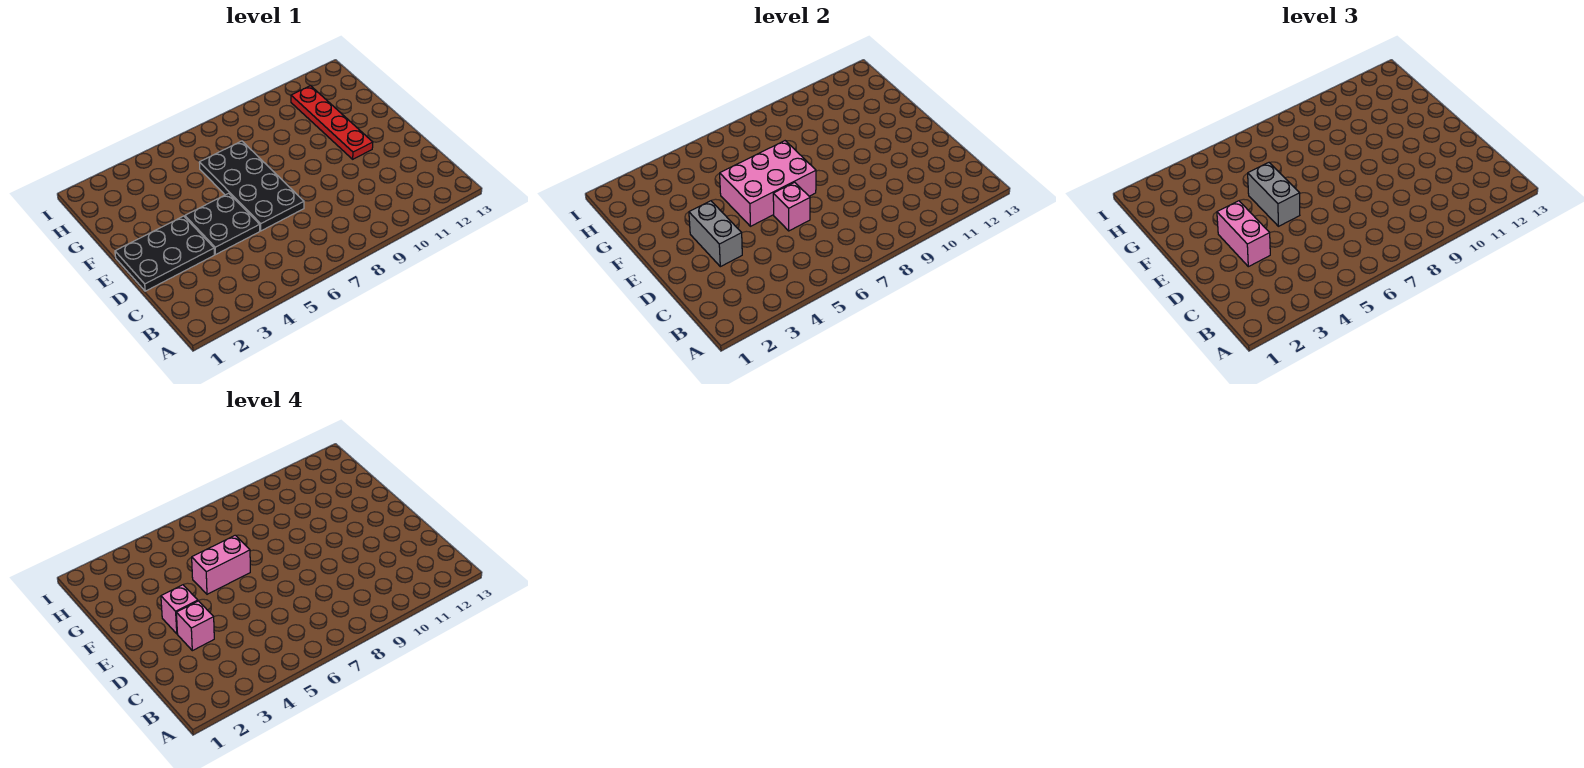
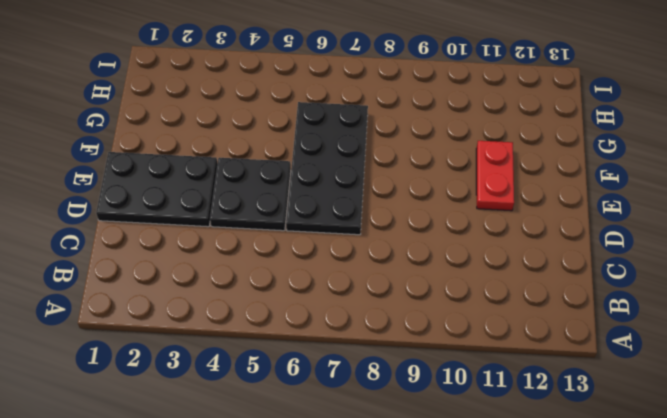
red plate E11:F11 level 1 -> red plate E11:H11 level 1
none -> grey brick D3:E3 level 2
none -> pink brick D6 level 2
none -> pink brick E5:F7 level 2

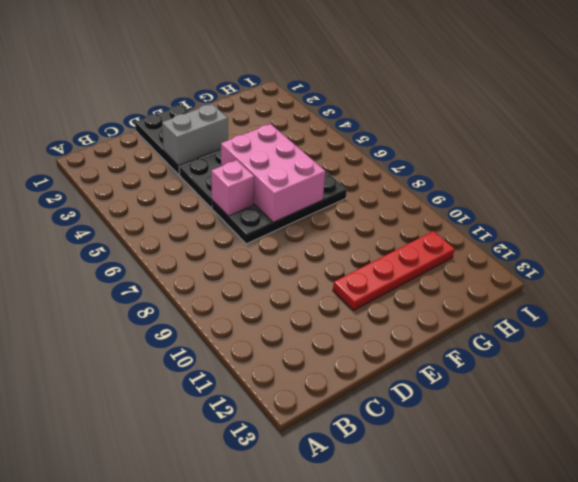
none -> pink brick D3:E3 level 3
none -> grey brick E5:F5 level 3
none -> pink brick D3 level 4

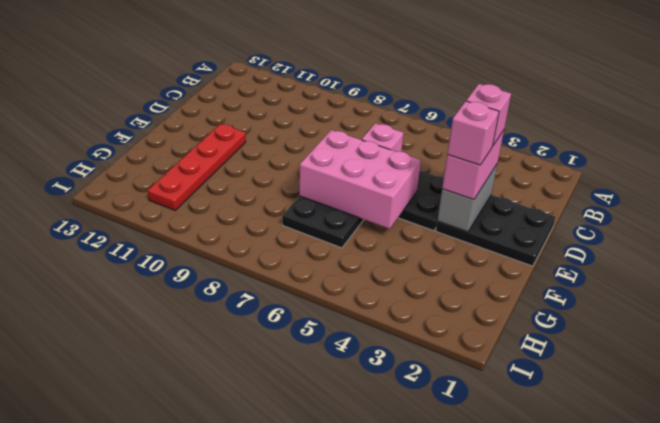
none -> grey brick E5:F5 level 3
none -> pink brick F5:F6 level 4

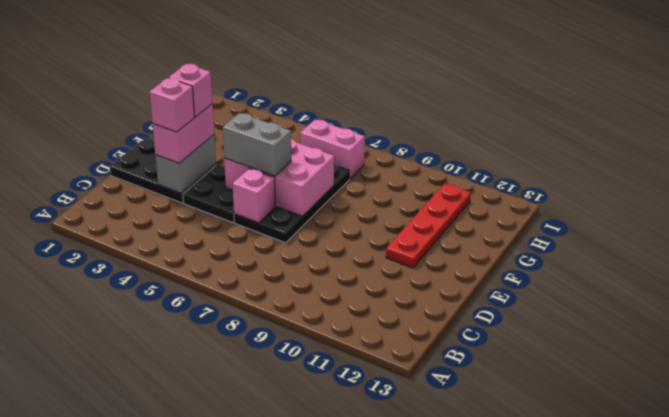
grey brick E5:E6 level 3 -> grey brick E5:F5 level 3
pink brick H6:H7 level 1 -> pink brick F5:F6 level 4

